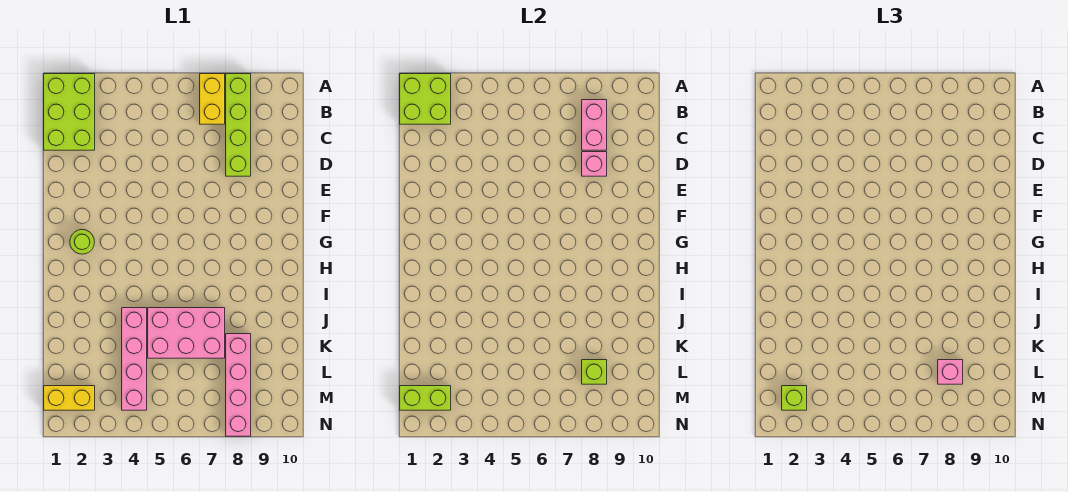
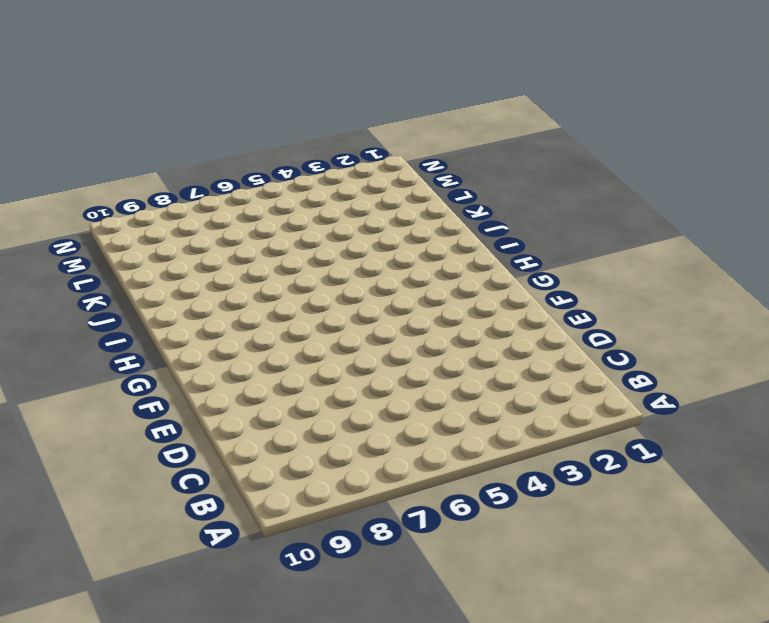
none -> lime brick A1:C2 level 1
none -> yellow brick A7:B7 level 1
none -> lime brick A8:D8 level 1

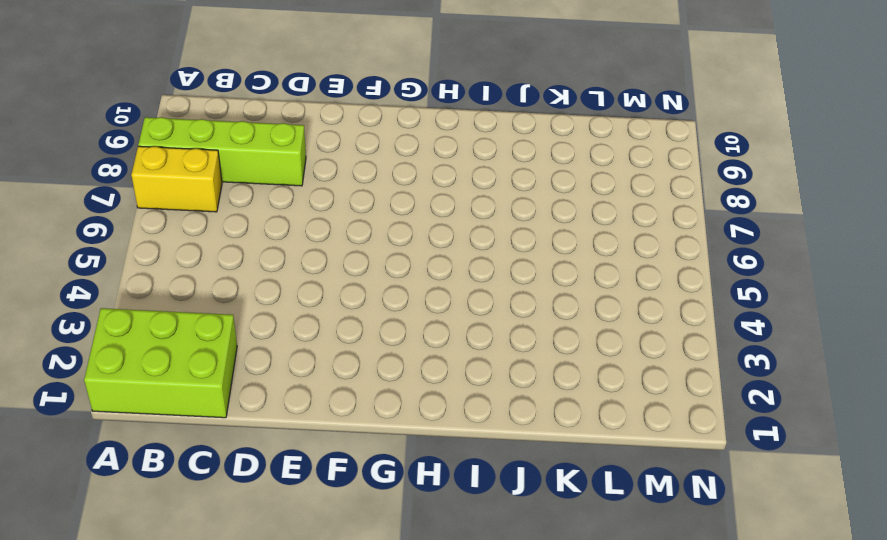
none -> lime round brick G2 level 1
none -> pink brick J4:M4 level 1
none -> pink brick J5:K7 level 1

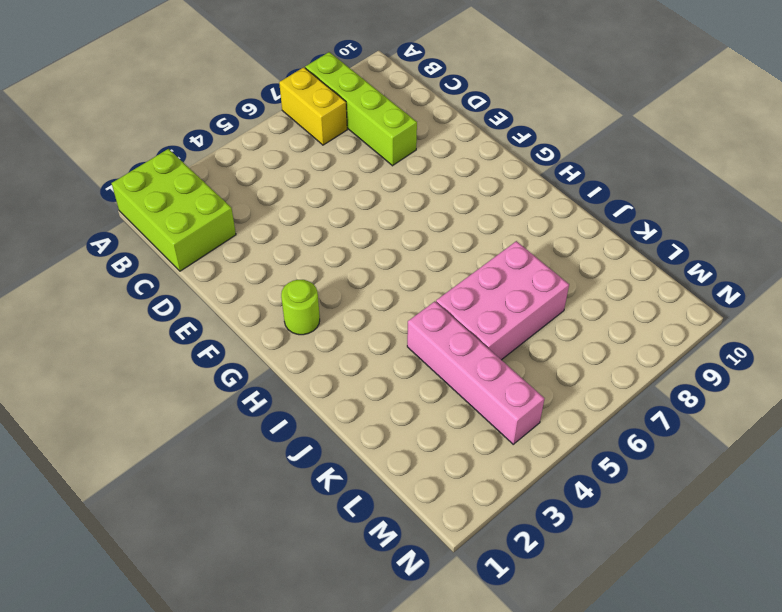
none -> pink brick K8:N8 level 1
none -> yellow brick M1:M2 level 1
none -> lime brick A1:B2 level 2

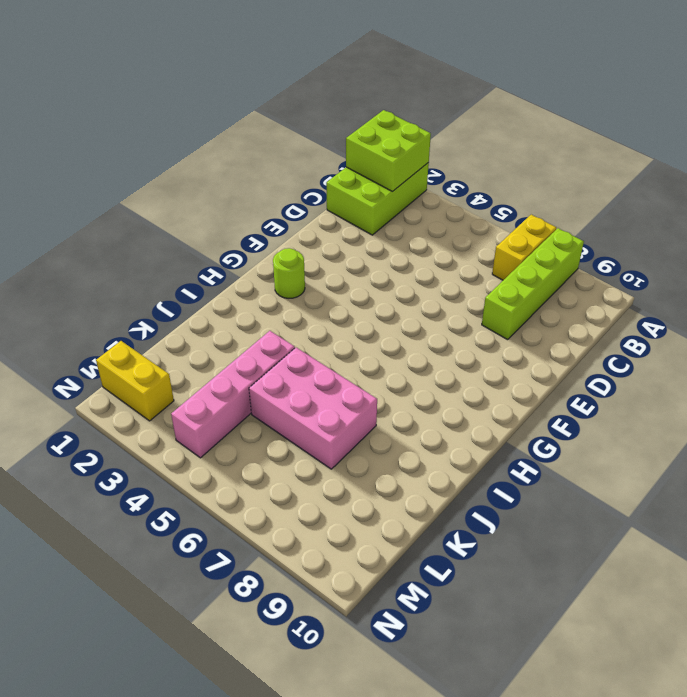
none -> pink brick K8:N8 level 1
none -> pink brick B8:C8 level 2
none -> pink brick D8 level 2

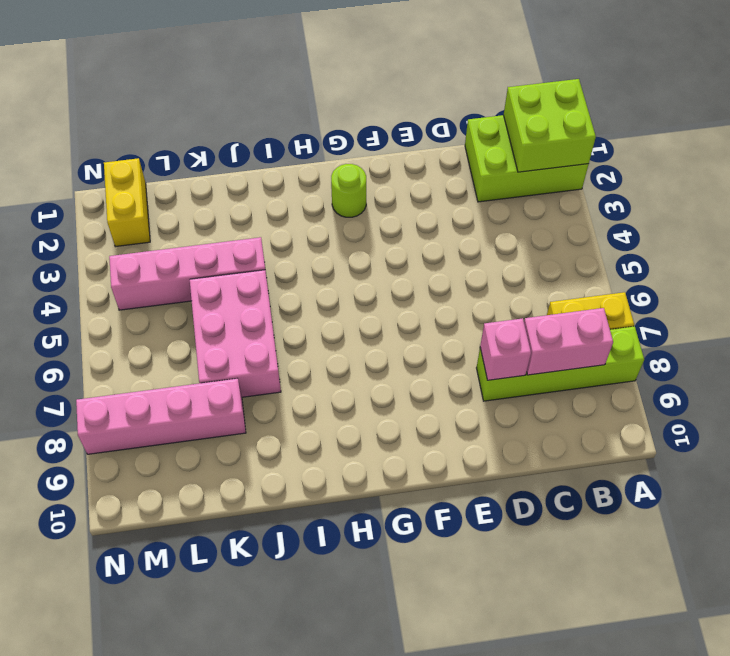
none -> lime brick L8 level 2
none -> lime brick M1:M2 level 2
none -> pink brick L8 level 3

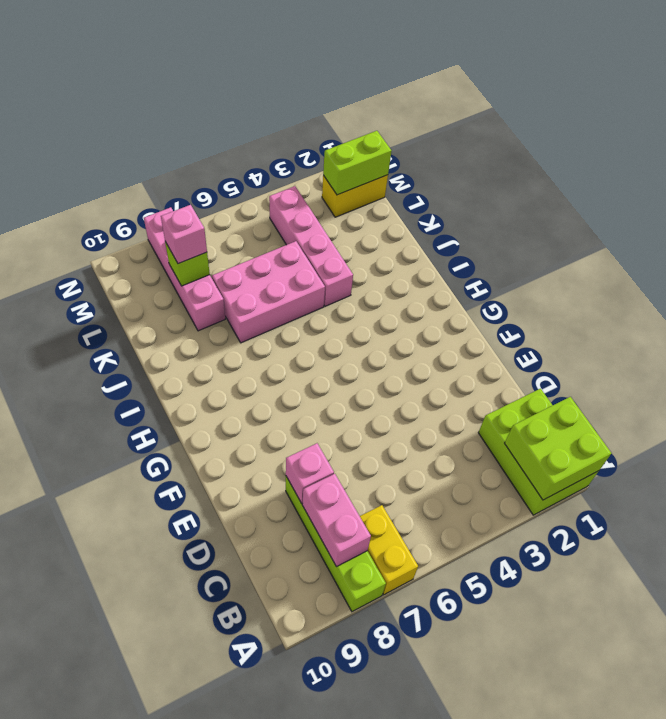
none -> lime round brick G2 level 1
none -> lime brick M2 level 3

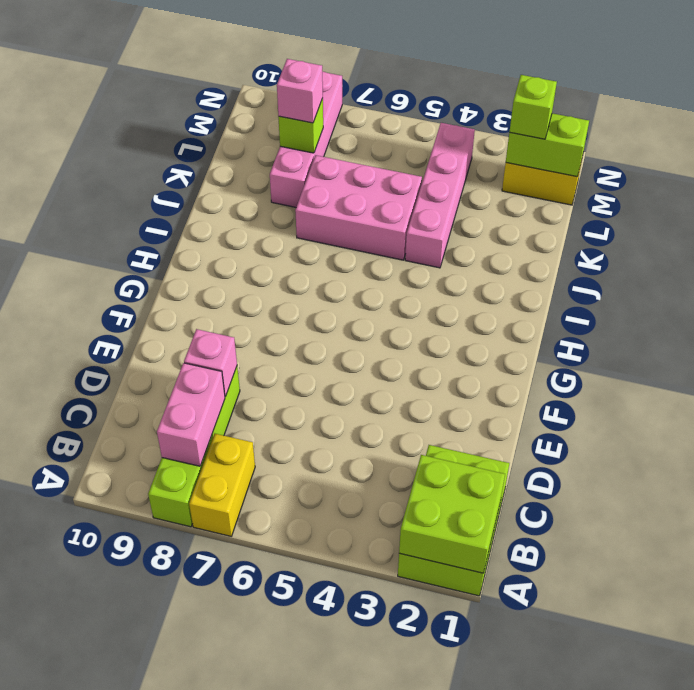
none -> lime round brick G2 level 1

